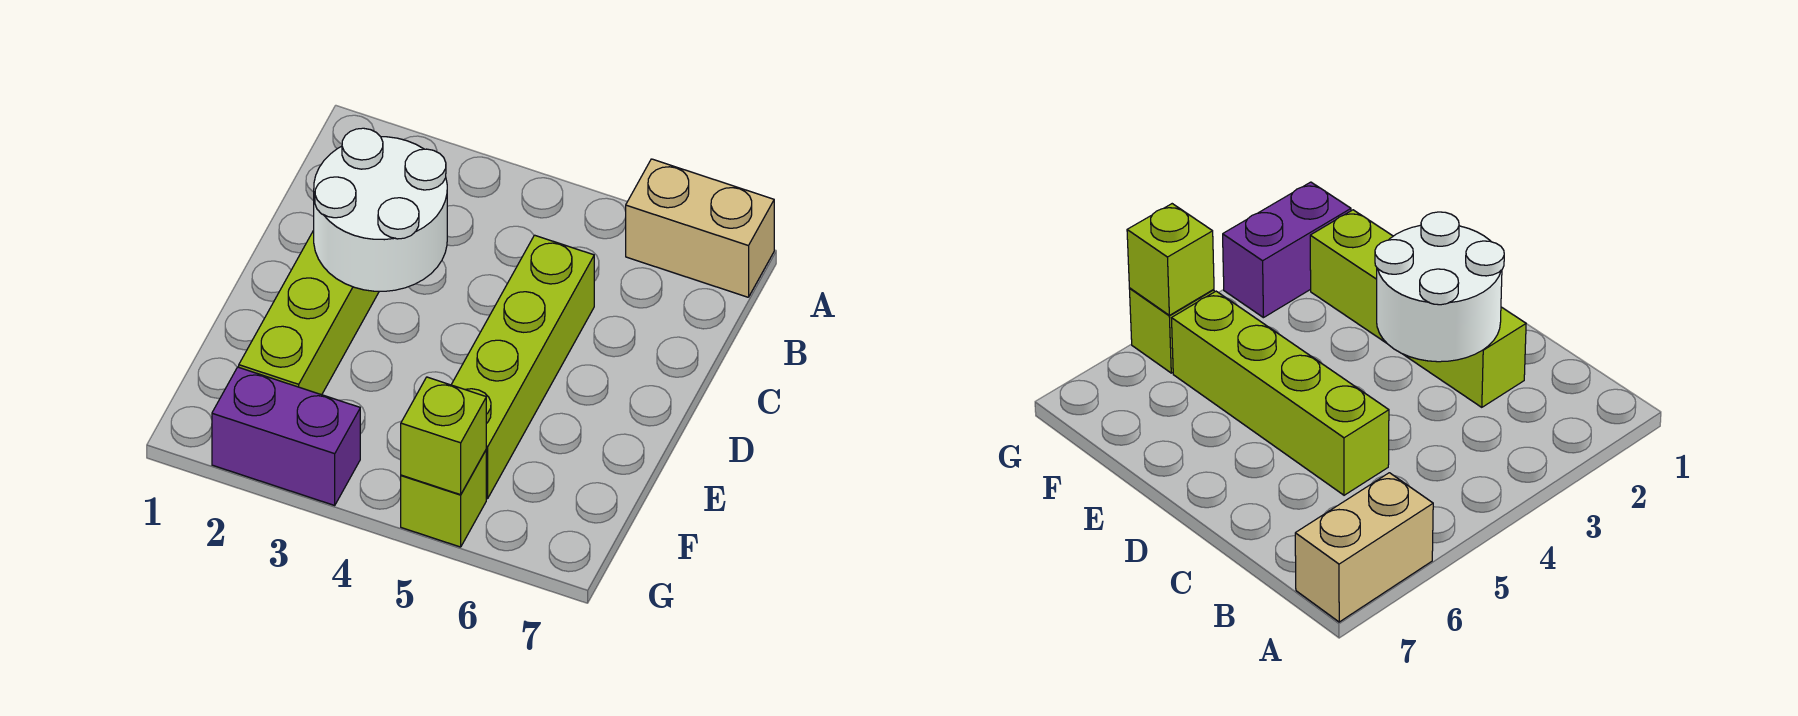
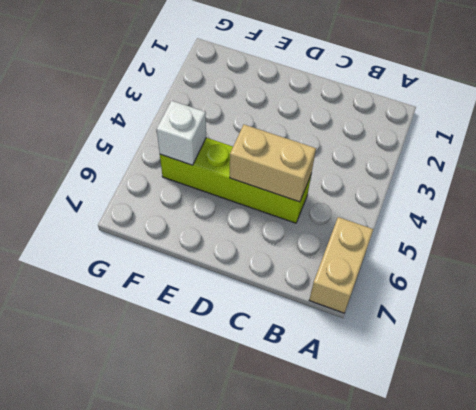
tan brick C5:D5 level 2 -> none
white brick F5 level 2 -> none
none -> lime brick C2:F2 level 1
none -> purple brick G2:G3 level 1

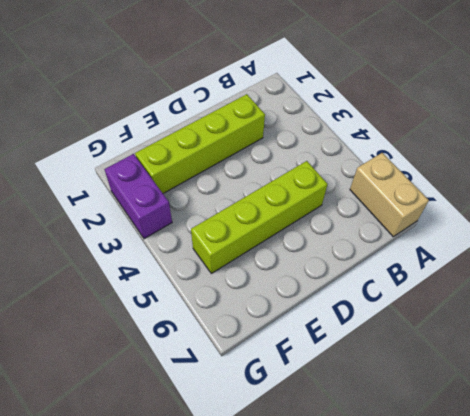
none -> lime brick G5 level 1
none -> white round brick C2:D3 level 2

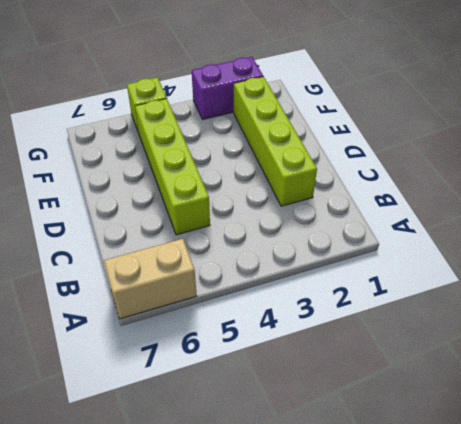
none -> white round brick C2:D3 level 2
none -> lime brick G5 level 2

